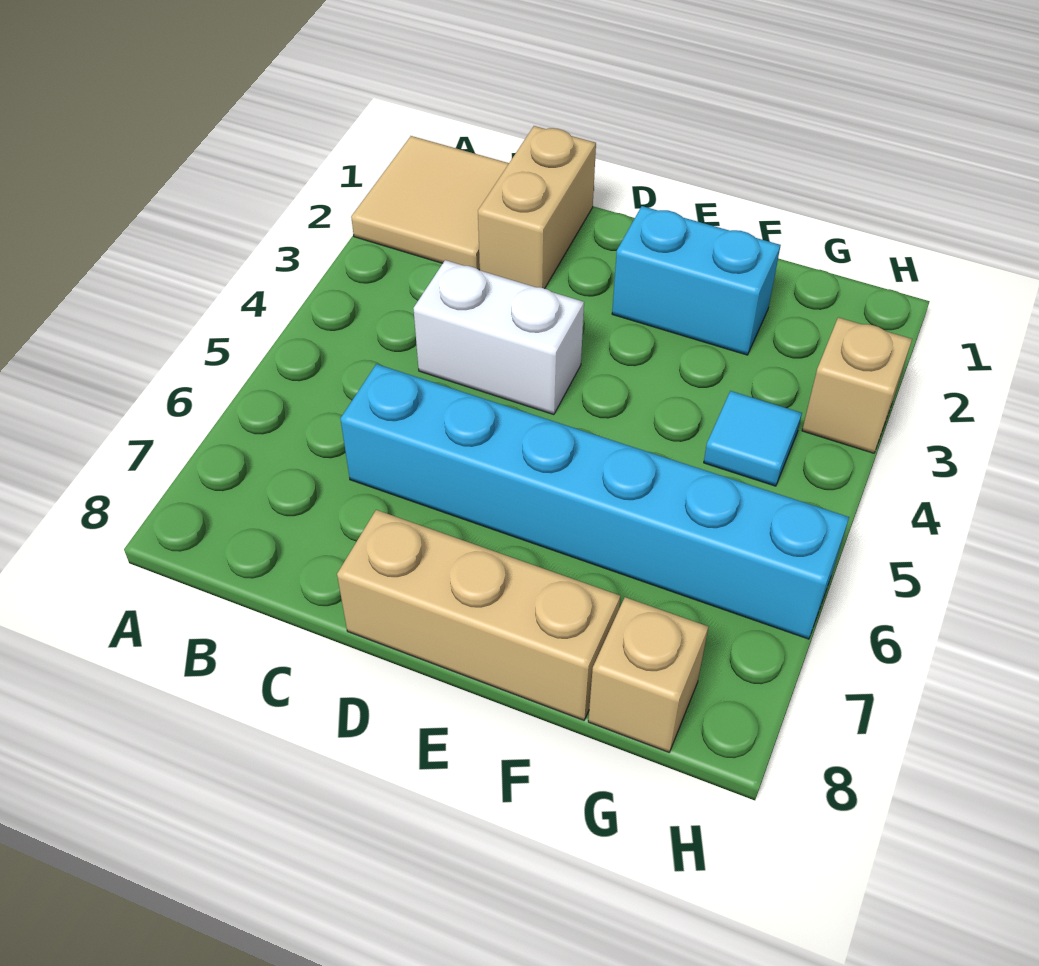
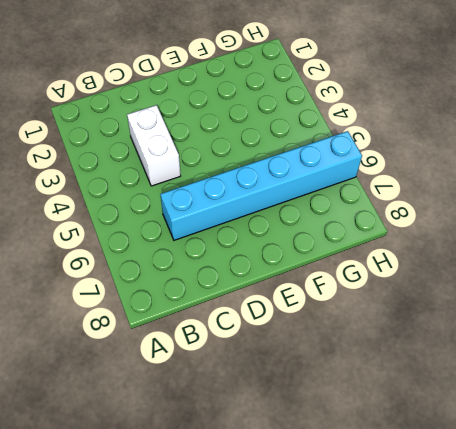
white brick C3:C4 level 1 -> white brick C4:D4 level 1
none -> tan tile A1:B2 level 1
none -> tan brick C1:C2 level 1

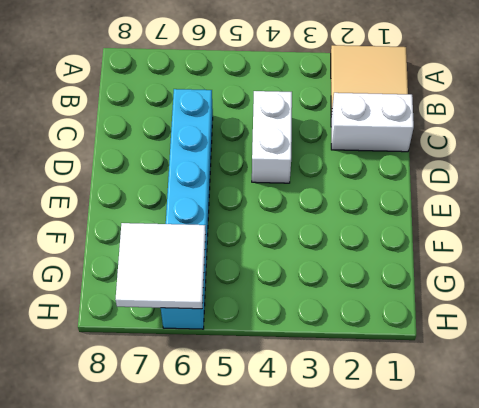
white brick C1:C2 level 1 -> tan brick C1:C2 level 1
white tile G6:H7 level 2 -> none
none -> tan brick D8:F8 level 1
none -> cyan brick E2:F2 level 1

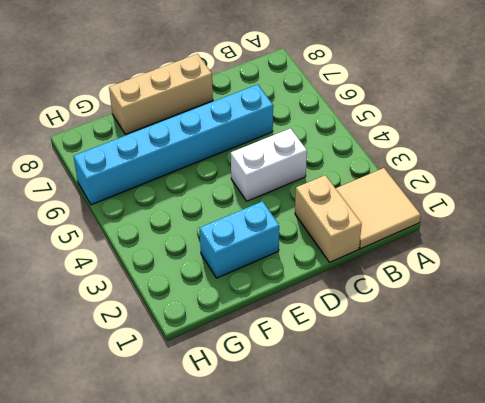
none -> cyan tile G4 level 1
none -> tan brick G8 level 1

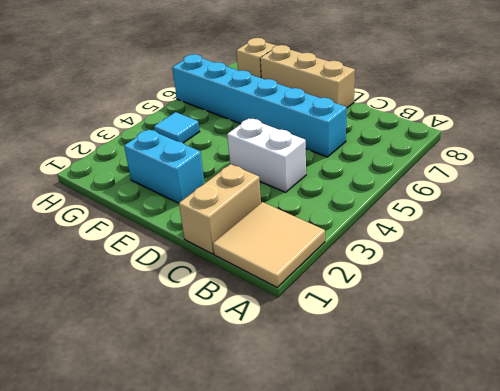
none -> tan brick H3 level 1

